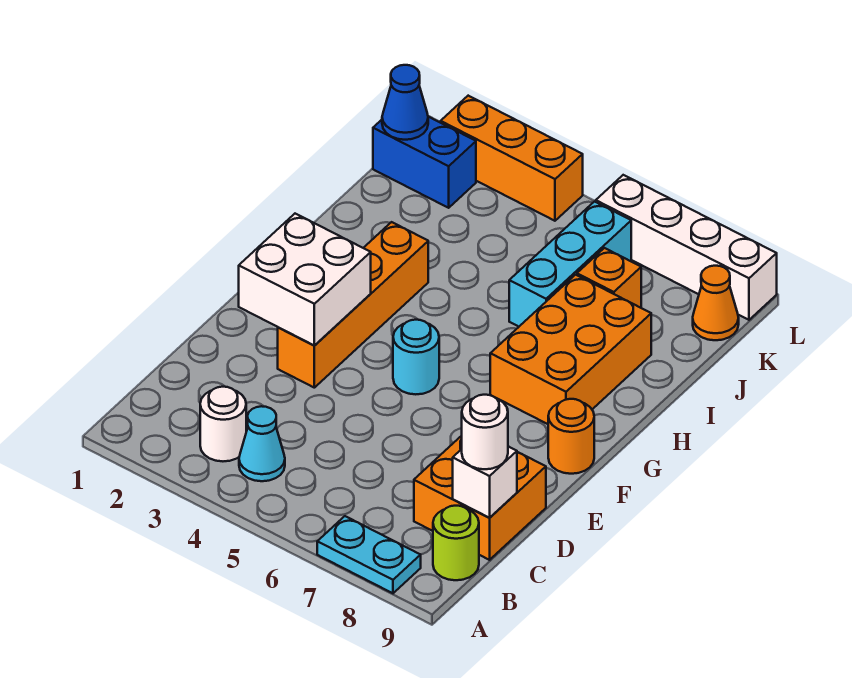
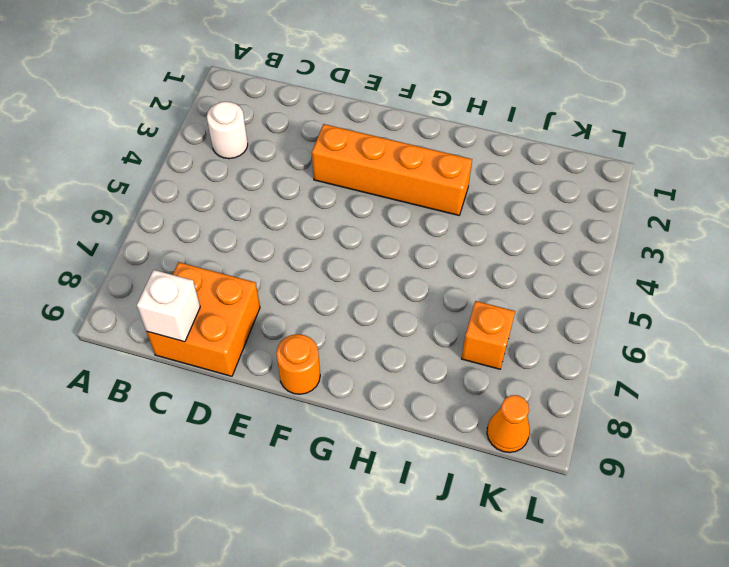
none -> cyan plate A7:A8 level 1
none -> cyan cone B4 level 1
none -> lime round brick B9 level 1

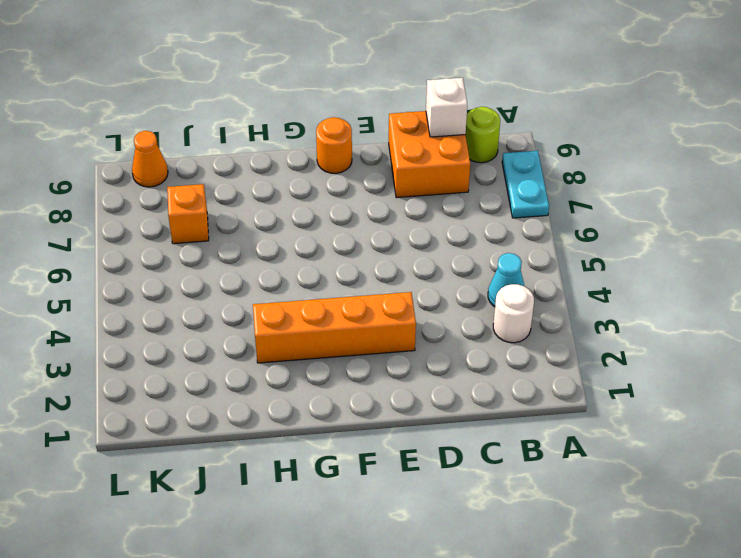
none -> cyan round brick F5 level 1
none -> orange brick G7:I8 level 1
none -> cyan brick I6:K6 level 1

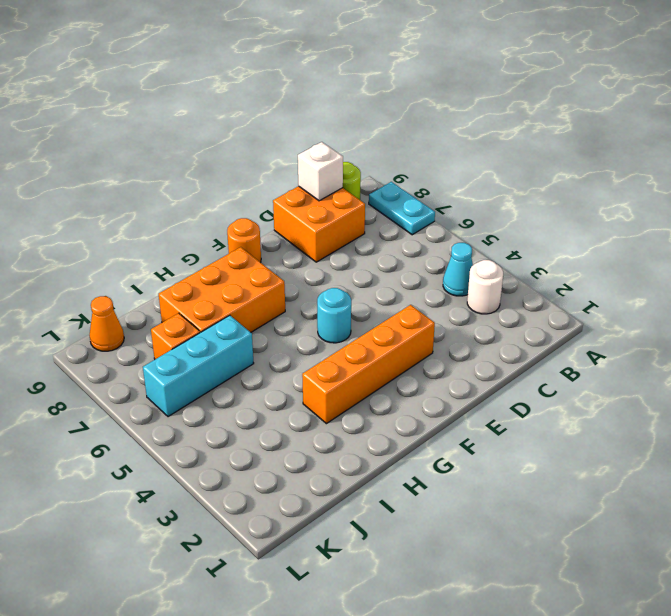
none -> blue brick K1:K2 level 1
none -> orange brick L2:L4 level 1
none -> white brick L6:L9 level 1

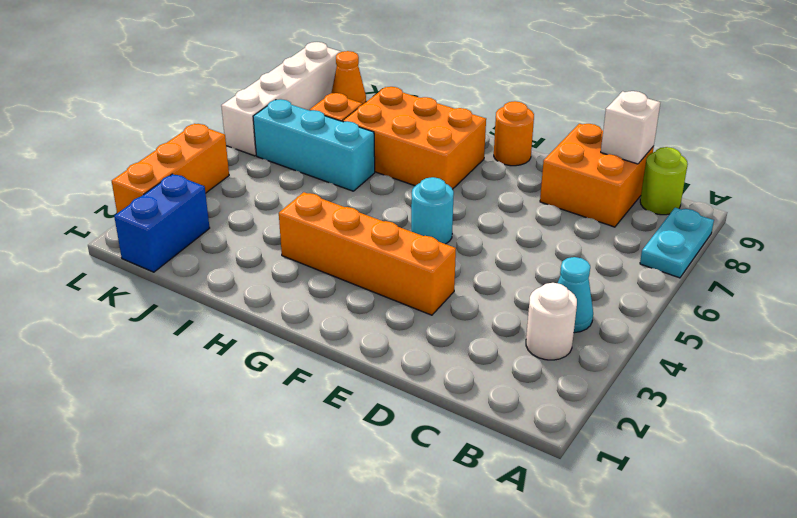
none -> white brick E2:F3 level 2
none -> blue cone K1 level 2
none -> white round brick C9 level 3

